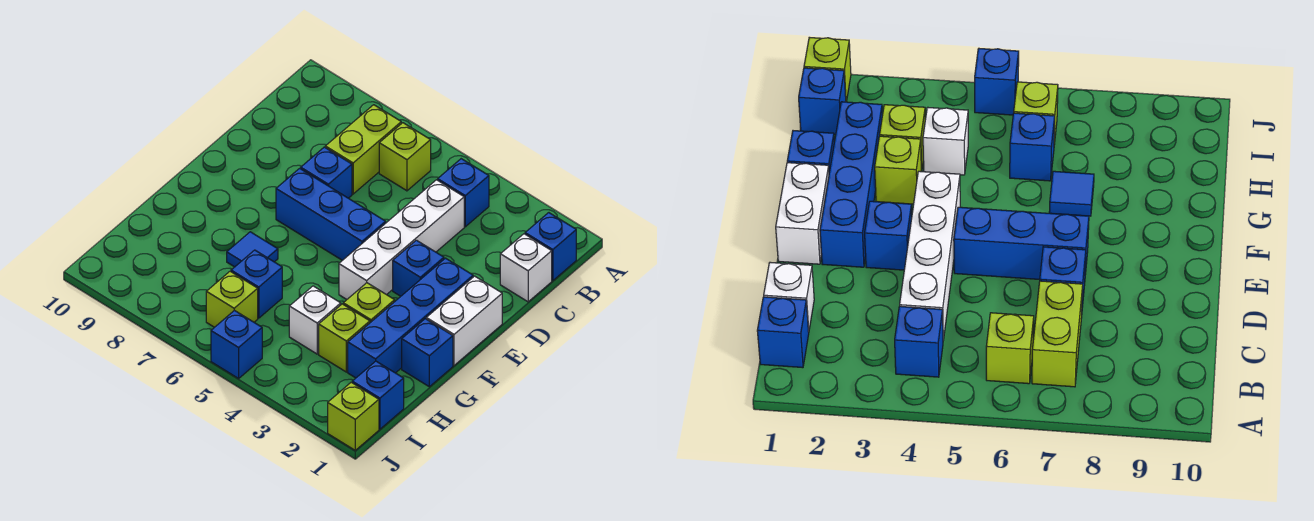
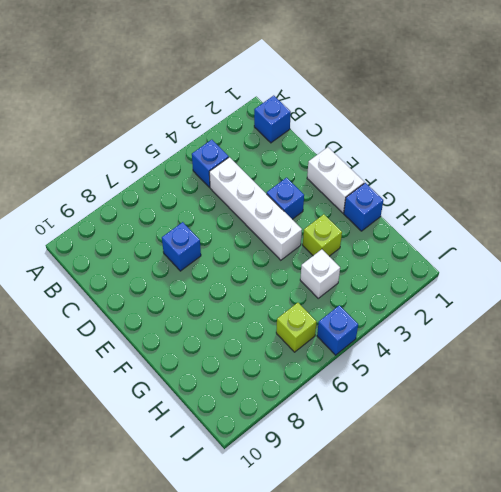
none -> lime brick B6 level 1
none -> lime brick B7:C7 level 1
none -> white brick C1 level 1

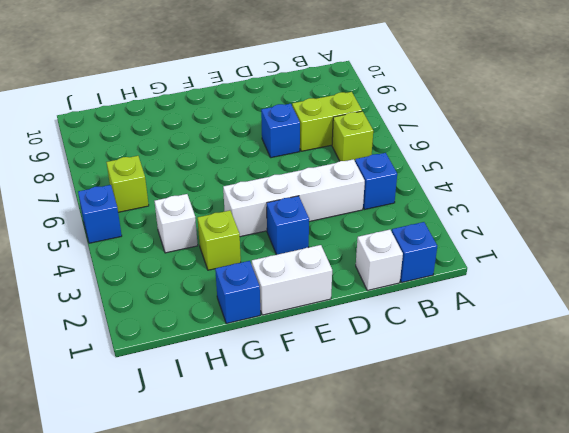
none -> blue brick E2:H2 level 1
none -> blue brick E5:E7 level 1
none -> blue tile G7 level 1

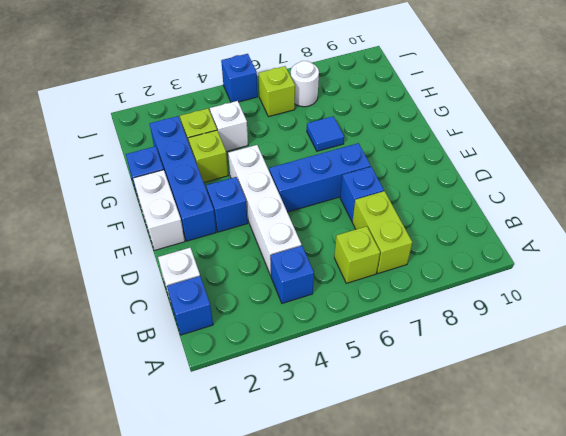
white round brick I7 level 1 -> none
none -> blue brick H6 level 1
none -> blue brick I1 level 1
none -> lime brick J1 level 1

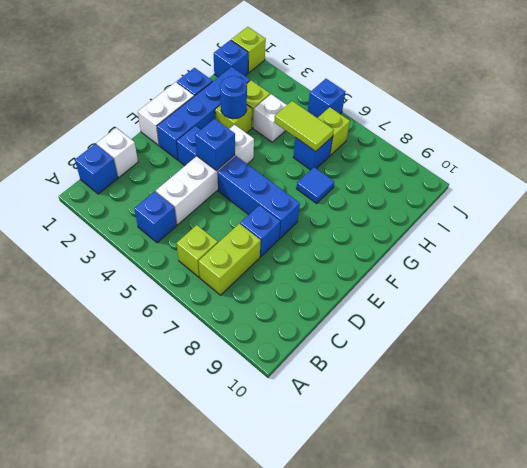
blue brick E4 level 2 -> none
blue round brick G3 level 2 -> none
lime tile H5:H6 level 2 -> none

